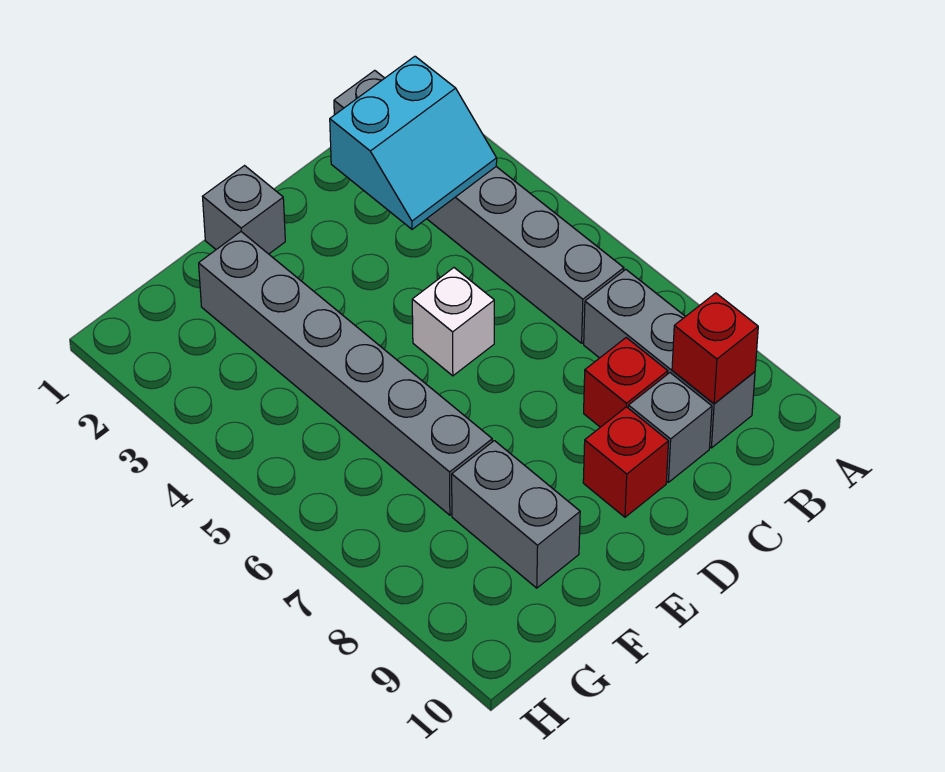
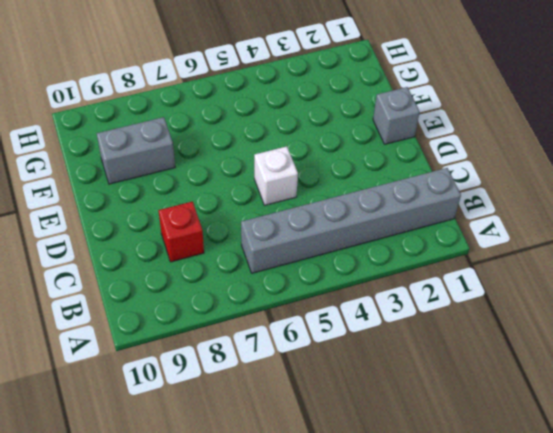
none -> grey brick B7:B9 level 1
none -> grey brick C9 level 1

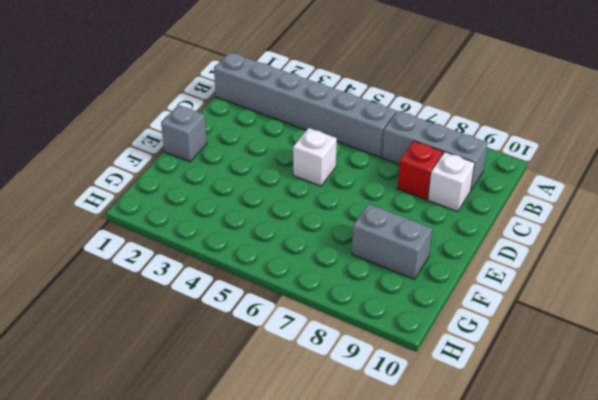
white brick C9 level 1 -> grey brick C9 level 1
none -> red brick D9 level 1
none -> grey brick F2:F7 level 1

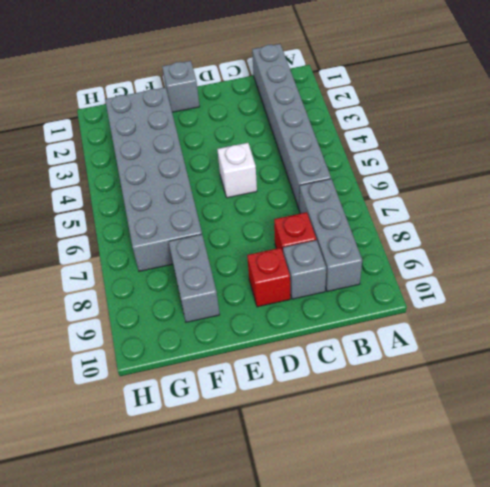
grey brick F2:G7 level 1 -> grey brick F2:F7 level 1
none -> cyan slope B2:C3 level 2 top 2
none -> red brick B9 level 2

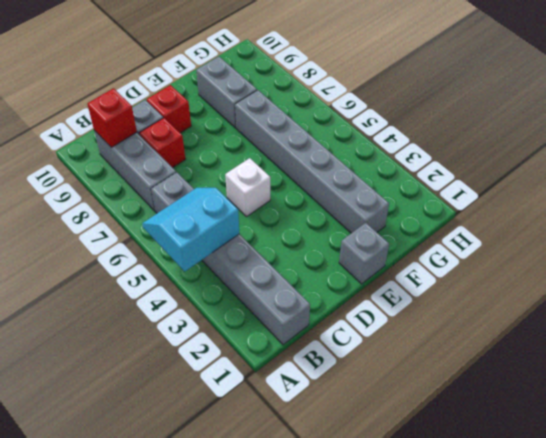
cyan slope A4:B5 level 2 top 4 -> cyan slope B2:C3 level 2 top 2

